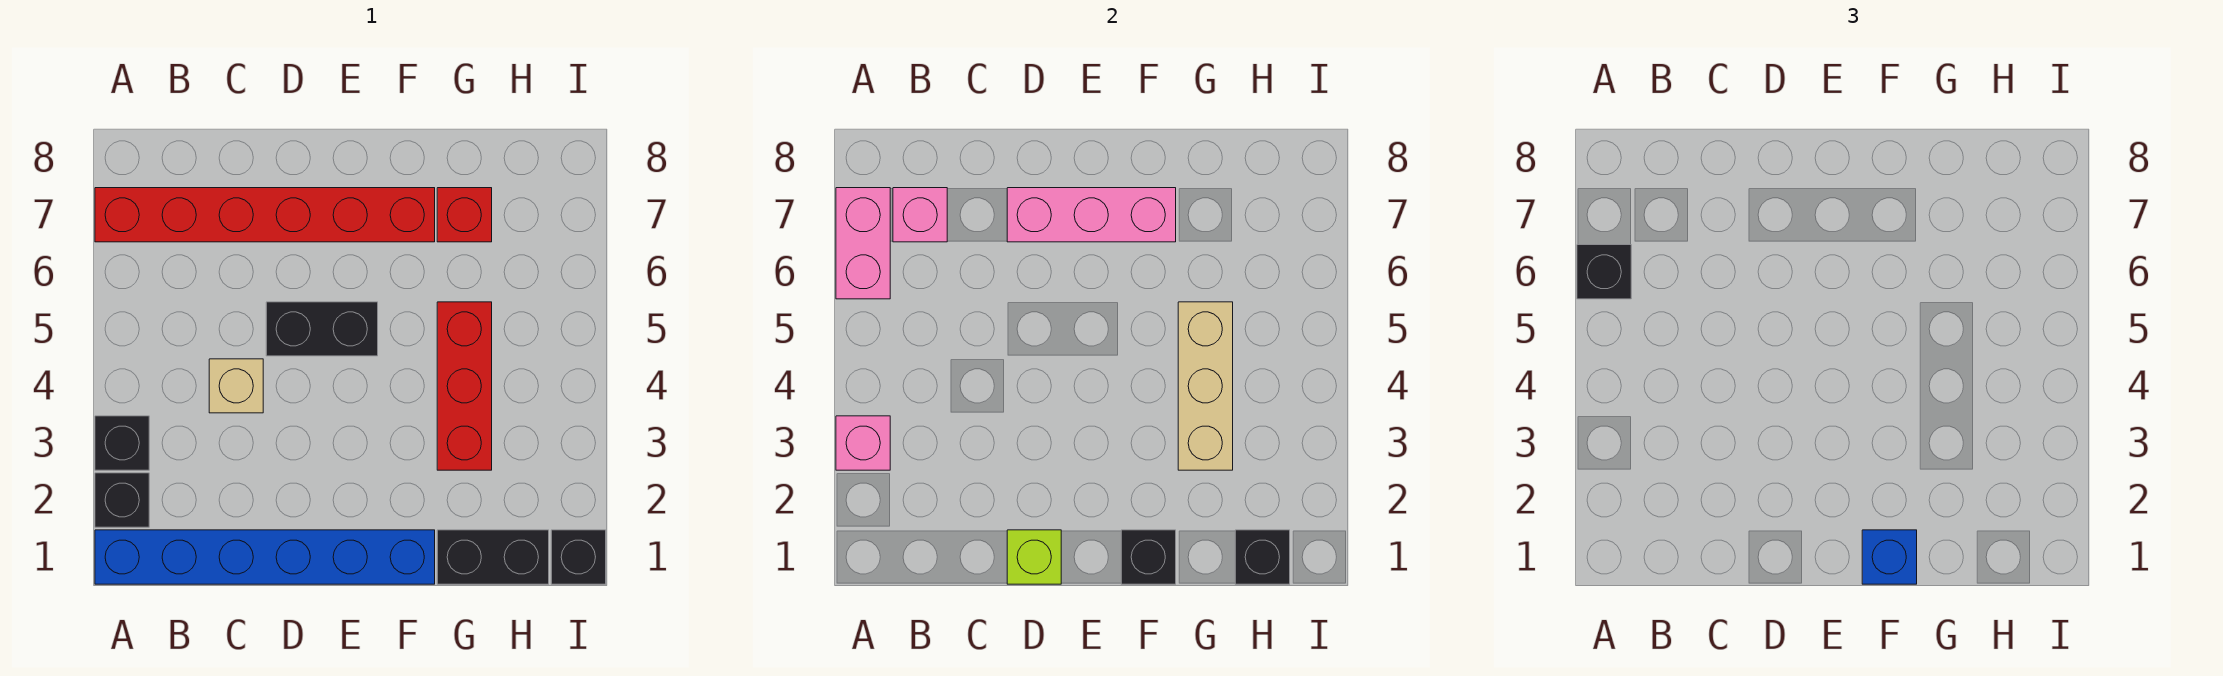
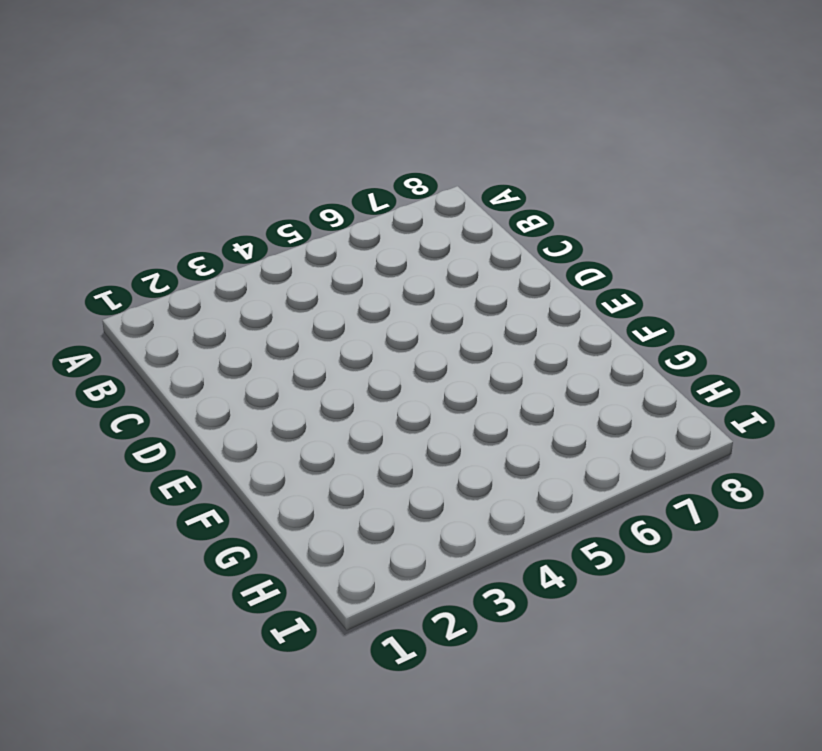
none -> blue brick A1:F1 level 1
none -> black brick A2 level 1
none -> black brick A3 level 1

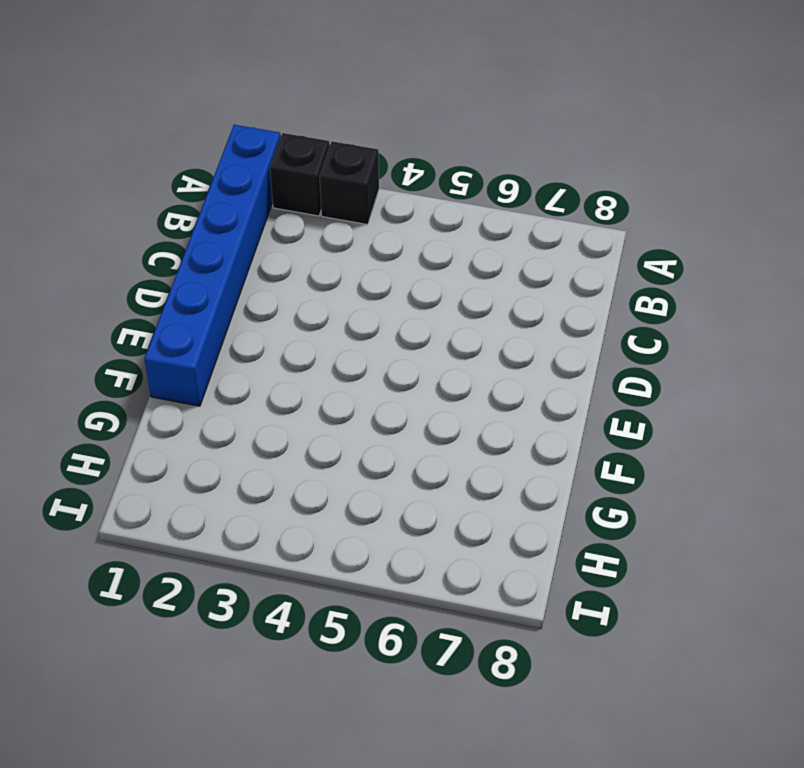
none -> red brick A7:F7 level 1
none -> tan brick C4 level 1
none -> black brick D5:E5 level 1

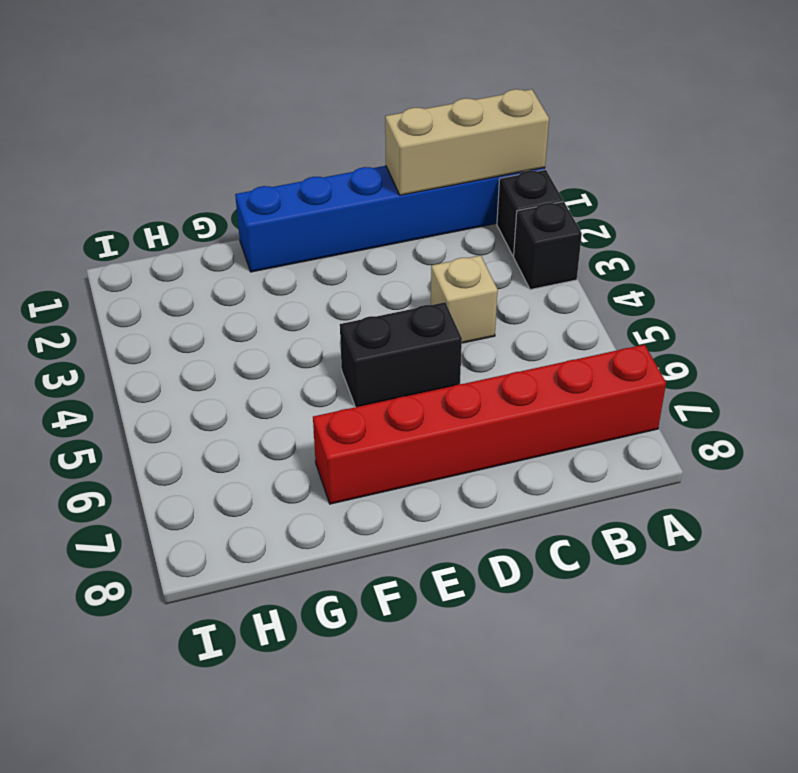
tan brick A1:C1 level 2 -> tan brick G3:G5 level 2
none -> black brick G1:H1 level 1
none -> red brick G3:G5 level 1
none -> red brick G7 level 1

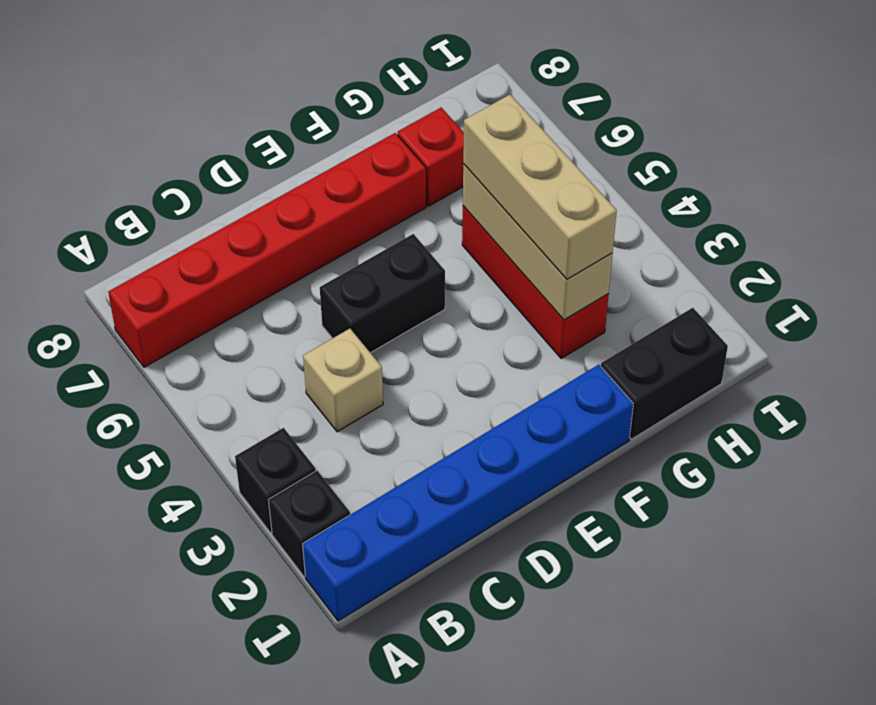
tan brick G3:G5 level 3 -> none
none -> black brick I1 level 1
none -> pink brick A3 level 2
none -> pink brick A6:A7 level 2

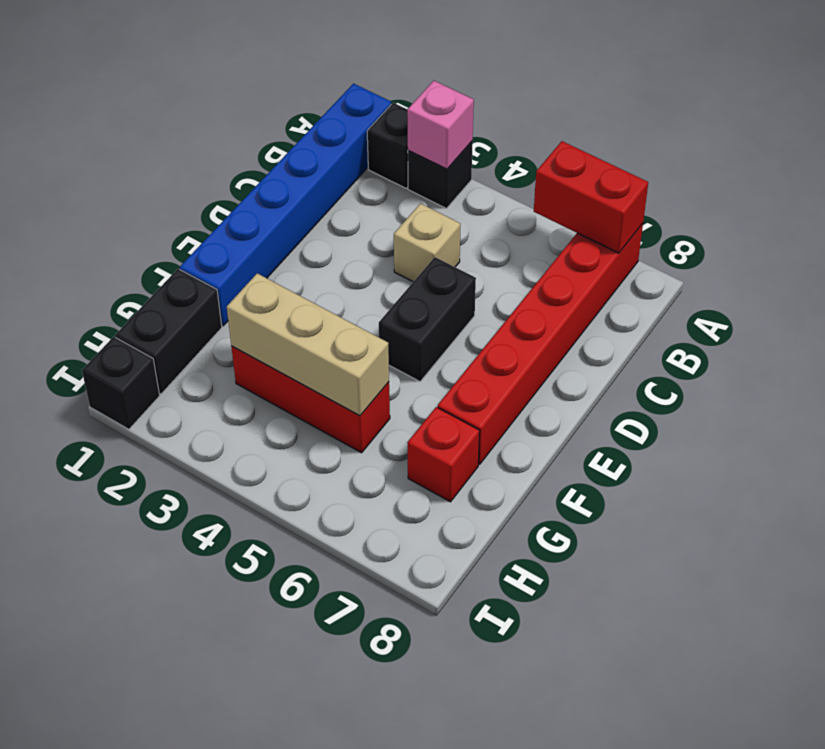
red brick A6:A7 level 2 -> pink brick A6:A7 level 2
none -> pink brick B7 level 2
none -> lime brick D1 level 2
none -> pink brick D7:F7 level 2

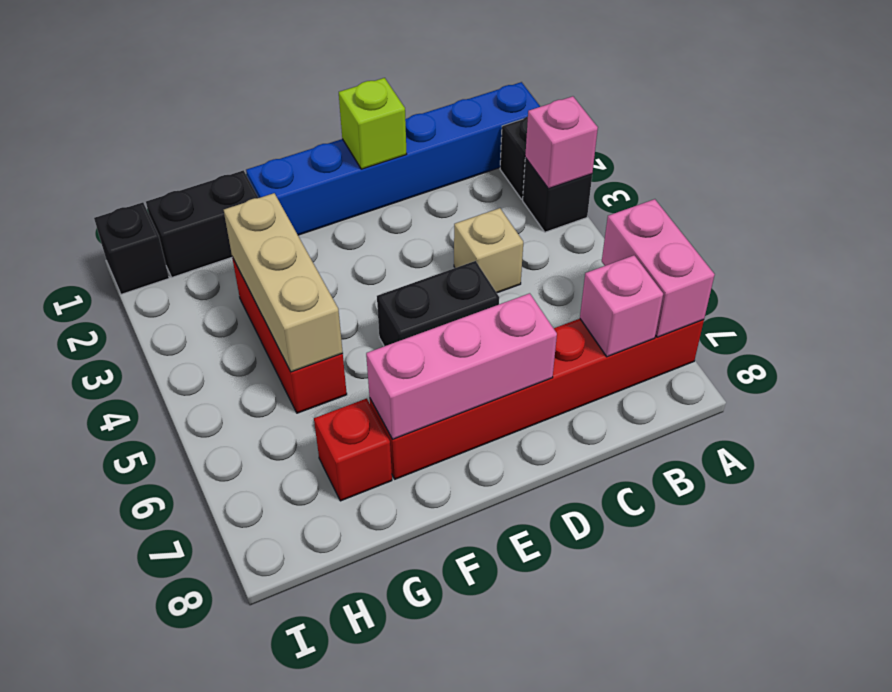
none -> black brick F1 level 2
none -> black brick H1 level 2
none -> black brick A6 level 3

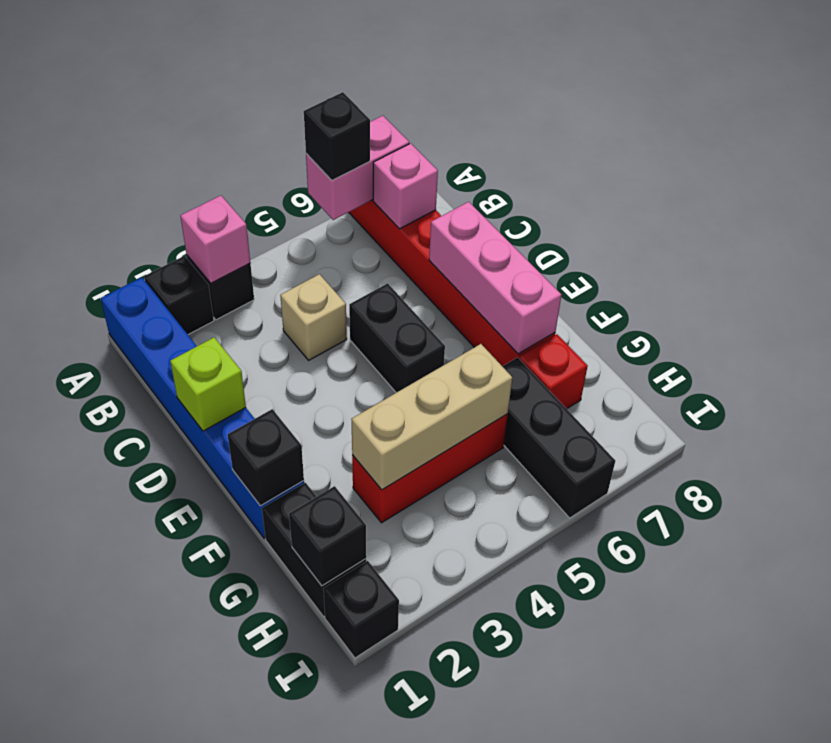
black brick G6:I6 level 1 -> none
none -> blue brick F1 level 3

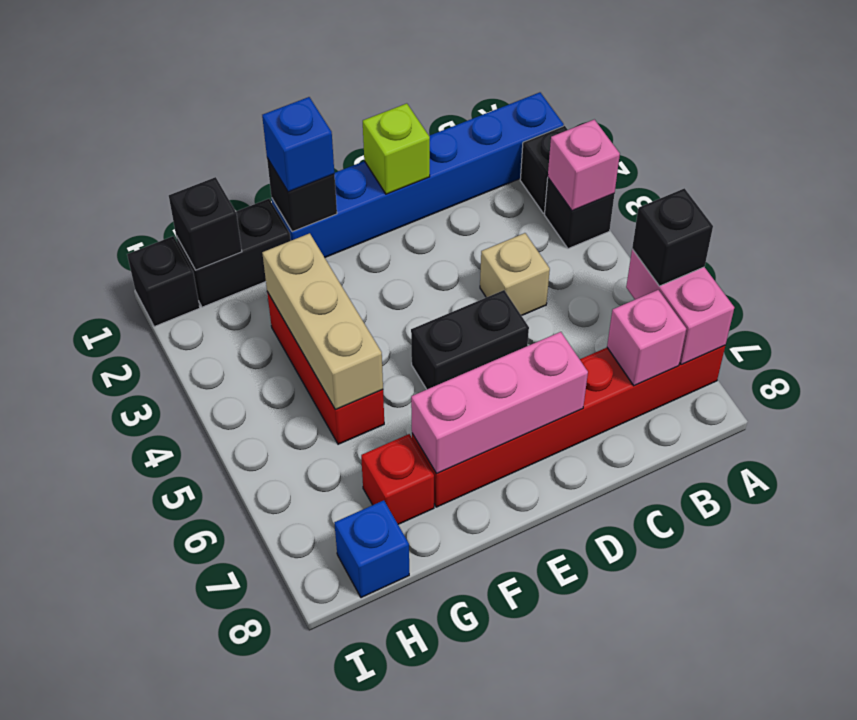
blue brick H8 level 1 -> none

